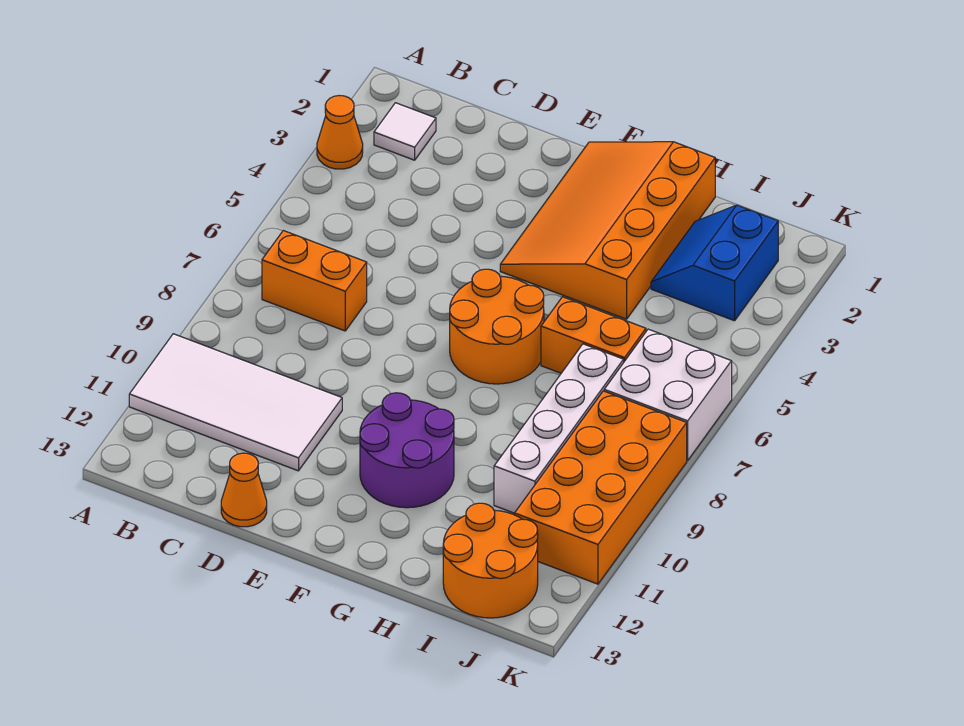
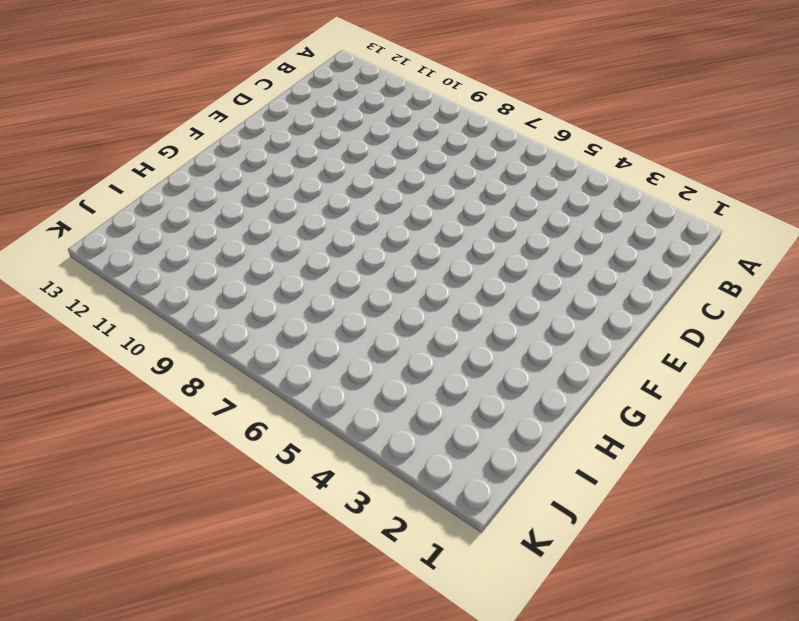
none -> orange cone A3 level 1
none -> white tile A10:D11 level 1
none -> white tile B2 level 1

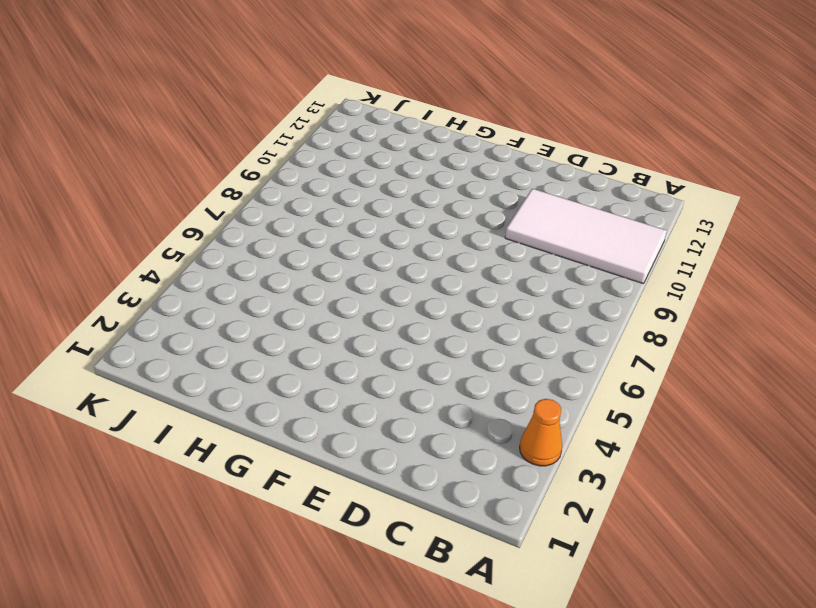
none -> white tile B2 level 1
none -> orange brick B7:C7 level 1
none -> orange cone D13 level 1

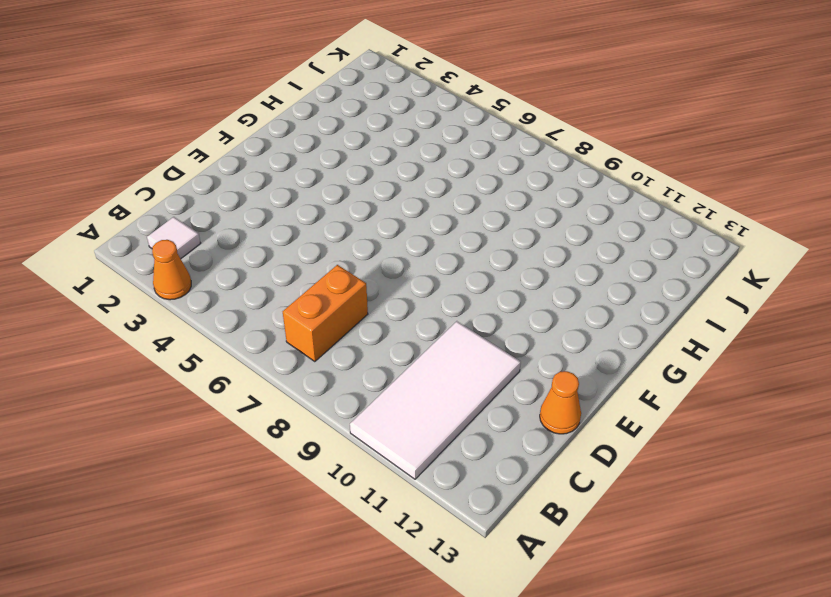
none -> orange slope F1:H4 level 1 top H
none -> orange round brick F6:G7 level 1
none -> purple round brick F10:G11 level 1

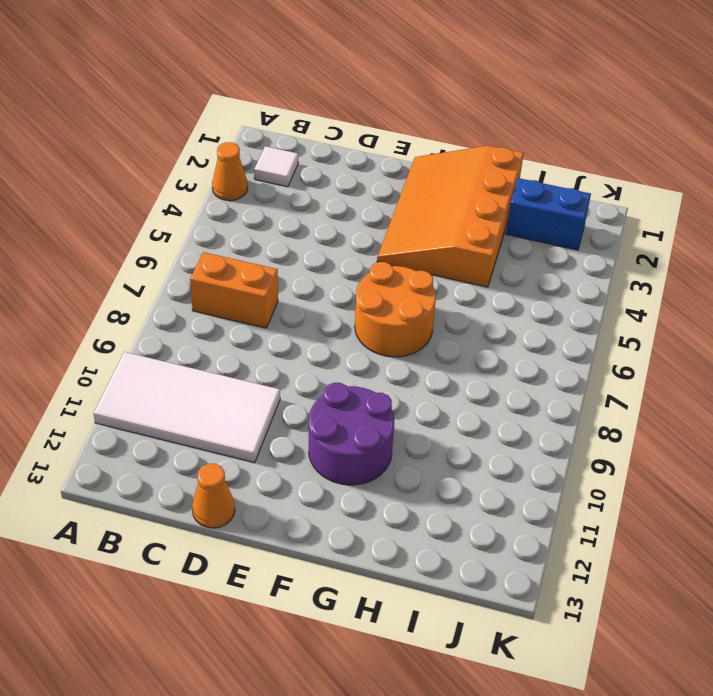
blue brick I2:J2 level 1 -> blue slope I2:J3 level 1 top J
none -> orange brick H6:I6 level 1
none -> white brick I7:I10 level 1
none -> orange round brick I12:J13 level 1

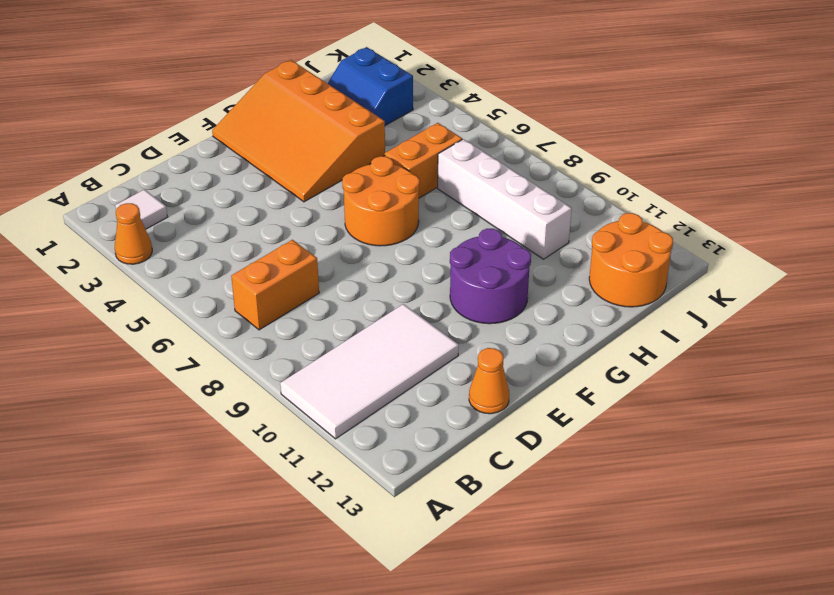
none -> white brick J6:K7 level 1
none -> orange brick J8:K11 level 1

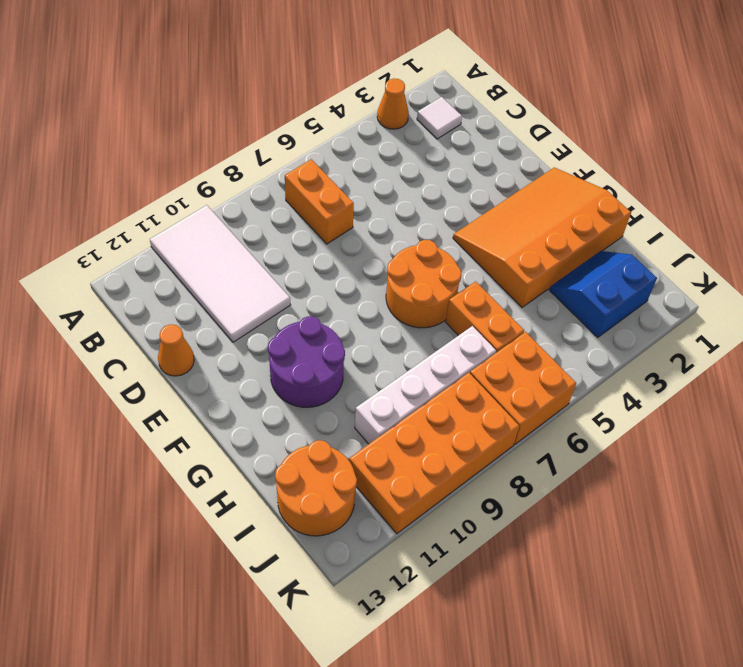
orange brick J6:K7 level 1 -> white brick J6:K7 level 1

